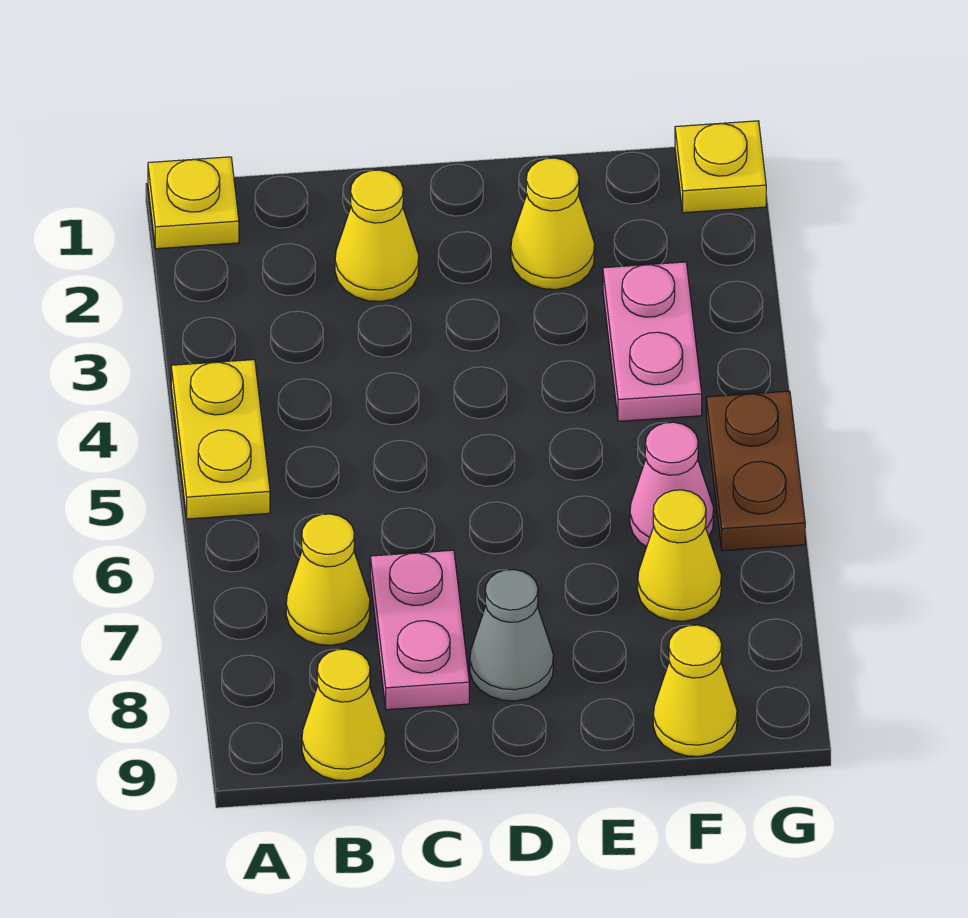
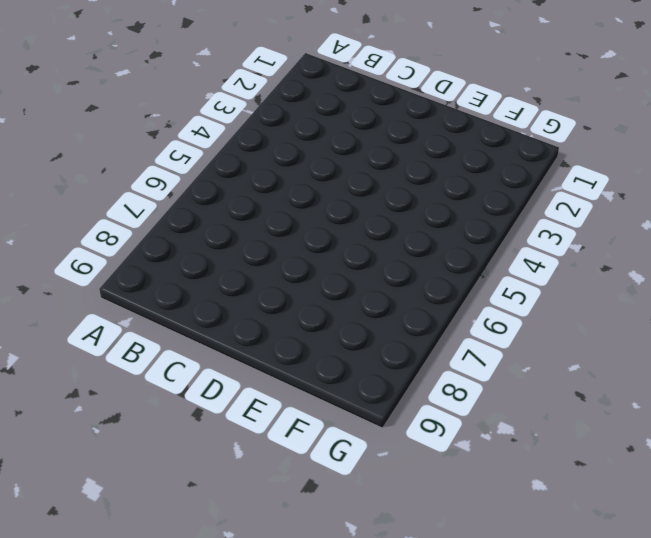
none -> yellow plate A1 level 1
none -> yellow plate A4:A5 level 1
none -> yellow cone B7 level 1

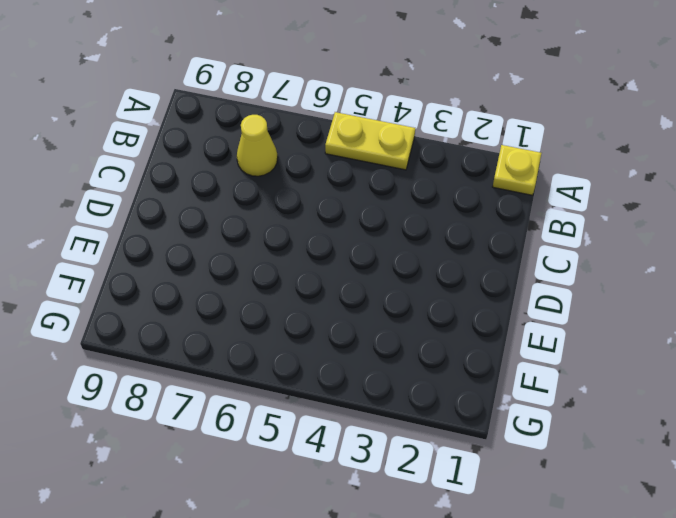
none -> yellow cone B9 level 1
none -> yellow cone C2 level 1
none -> pink plate C7:C8 level 1

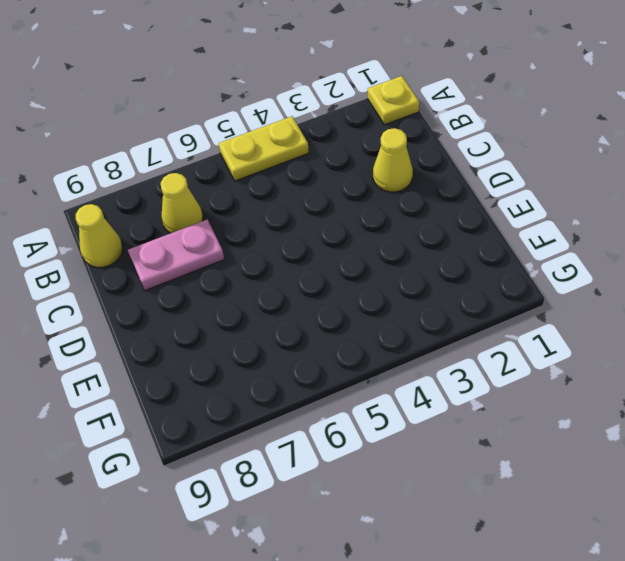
none -> grey cone D8 level 1
none -> yellow cone E2 level 1
none -> pink plate F3:F4 level 1

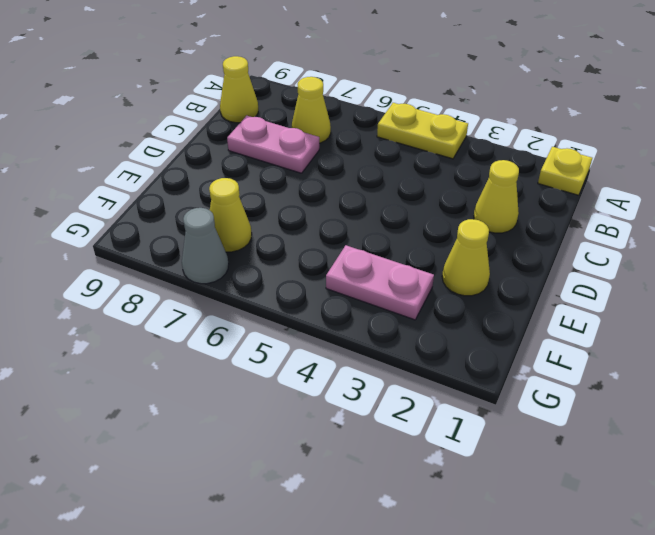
grey cone G7 level 1 -> grey cone D8 level 1
none -> pink cone F6 level 1
none -> yellow cone F9 level 1
none -> yellow plate G1 level 1

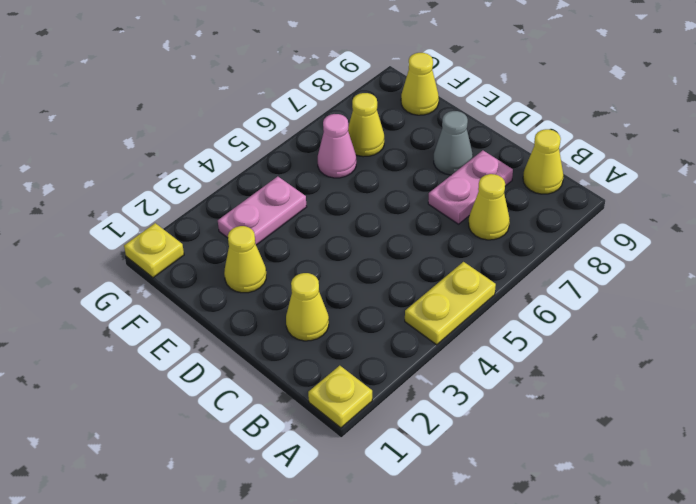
none -> brown plate G5:G6 level 1

